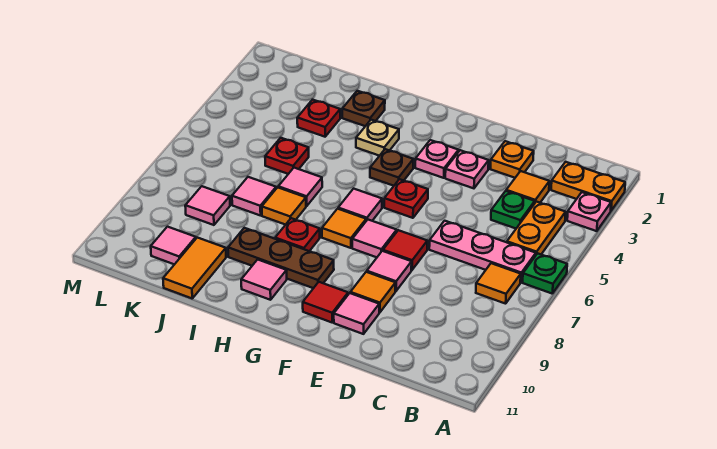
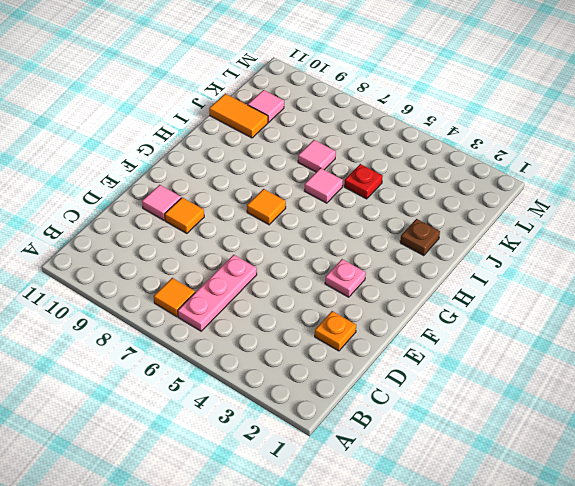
none -> orange plate A2:B2 level 1
none -> pink plate A3 level 1
none -> green plate A6 level 1
none -> orange plate B4:B5 level 1

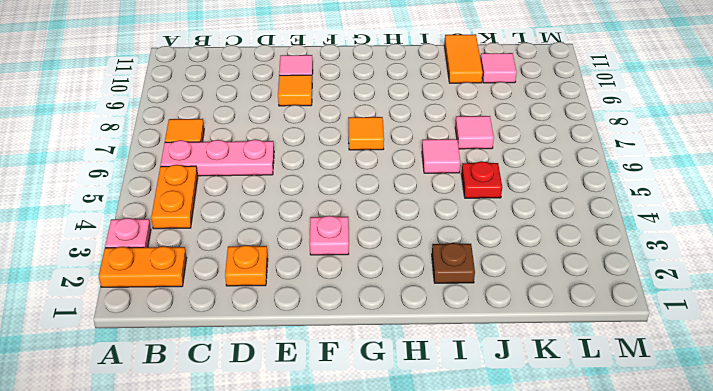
none -> green plate A6 level 1
none -> orange tile C3 level 1
none -> green plate C4 level 1
none -> pink plate E3 level 1

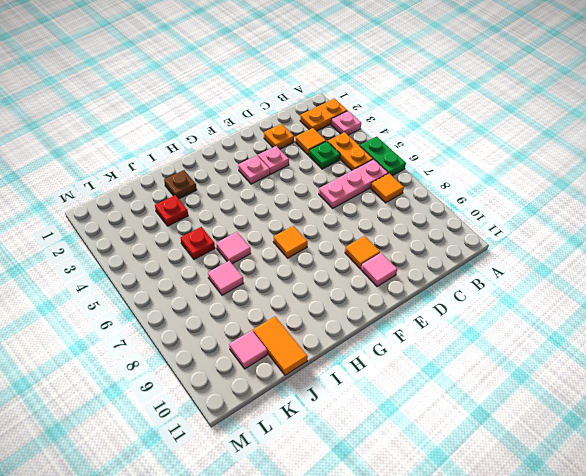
green plate A5:A6 level 1 -> green plate A6 level 1
none -> red tile E7 level 1
none -> pink tile E8 level 1
none -> red plate F5 level 1
none -> pink tile F7 level 1

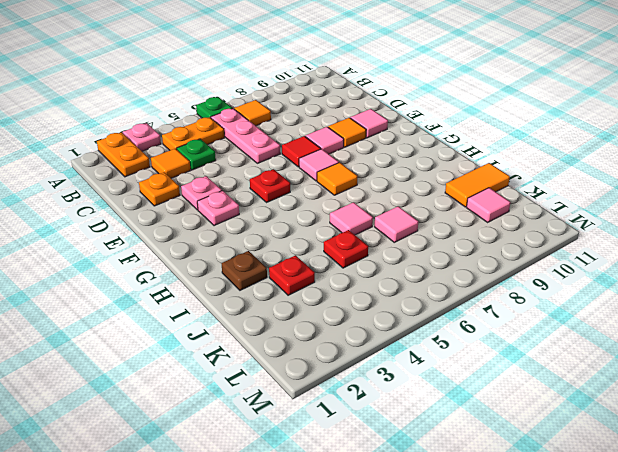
none -> red tile F10 level 1
none -> brown plate G4 level 1
none -> pink tile G6 level 1
none -> brown plate G9:I9 level 1

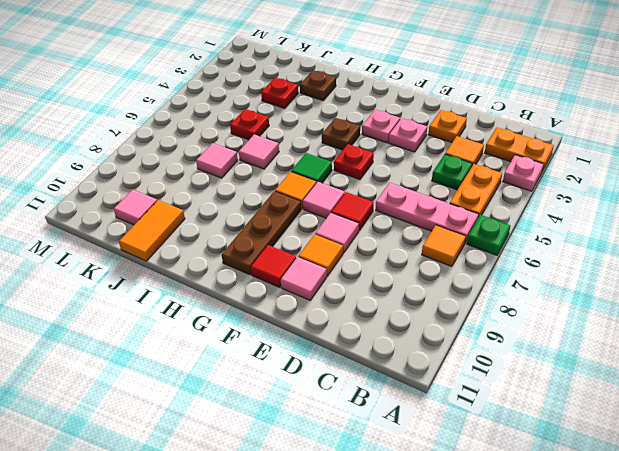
green tile G6 level 1 -> pink tile G6 level 1
brown plate G8:G10 level 1 -> brown plate G9:I9 level 1
none -> tan plate H3 level 1
none -> red plate H8 level 1
none -> pink tile H10 level 1
none -> orange tile I7 level 1

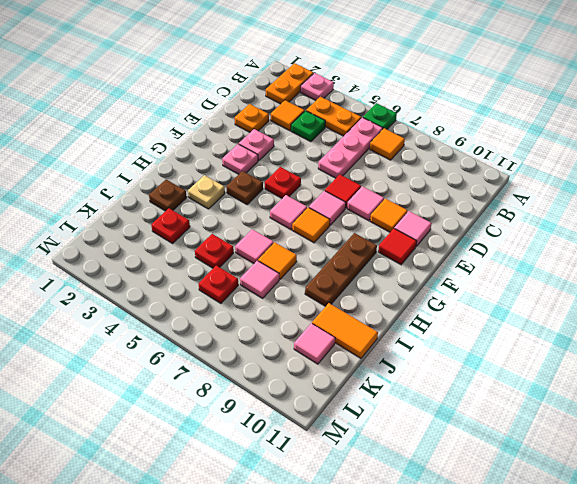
red plate K6 level 1 -> red plate H8 level 1
none -> pink tile H10 level 1
none -> pink tile K8 level 1

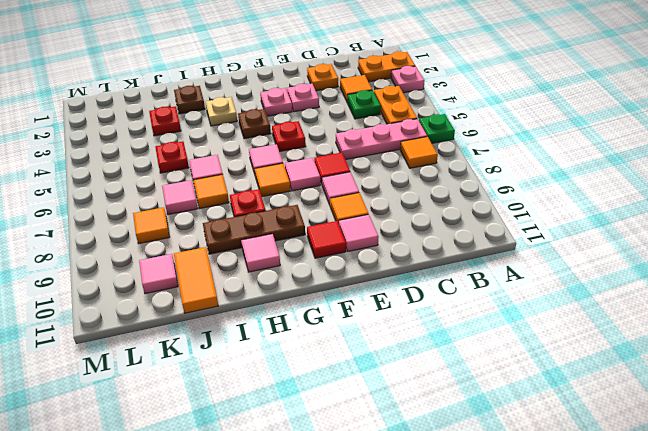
orange tile K8 level 1 -> pink tile K8 level 1

